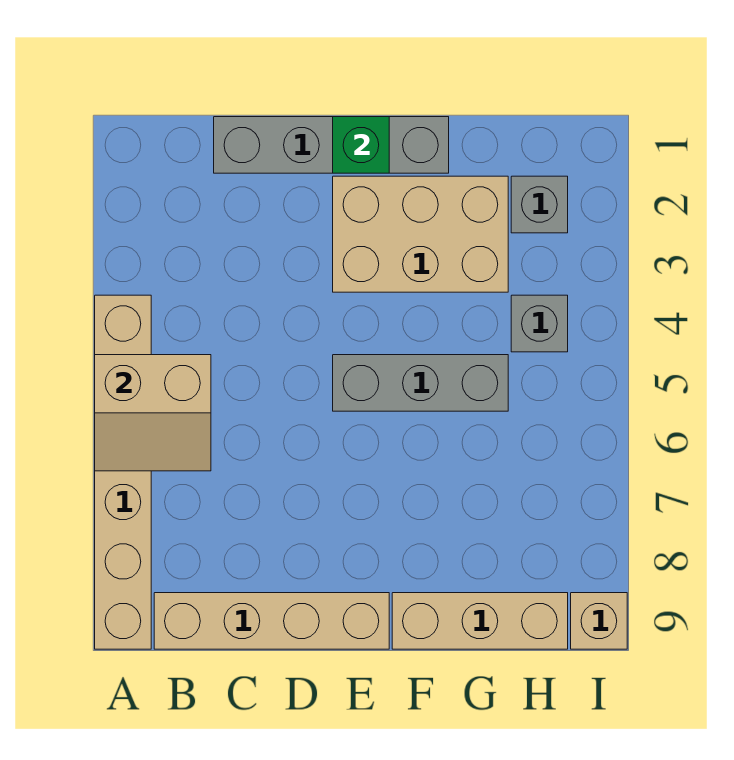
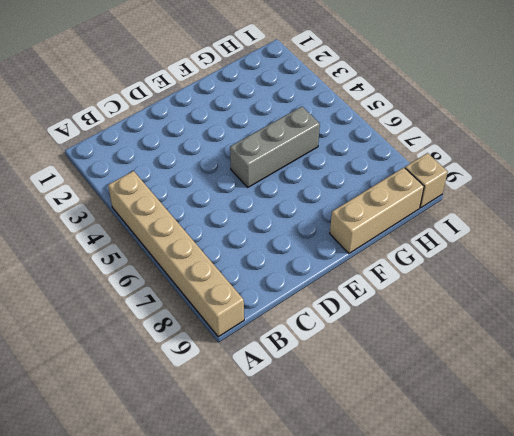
none -> tan brick B9:E9 level 1
none -> grey brick C1:F1 level 1

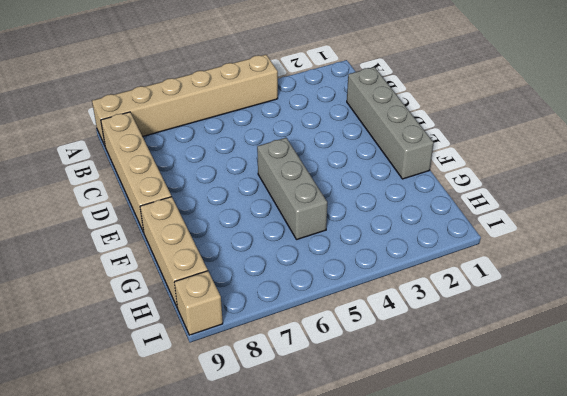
none -> tan brick E2:G3 level 1
none -> grey brick H2 level 1

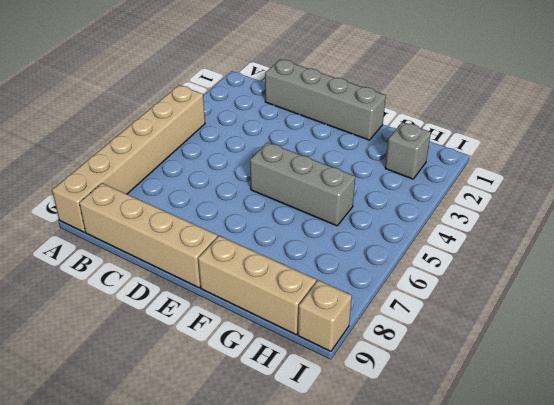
none -> tan brick E2:G3 level 1
none -> grey brick H4 level 1

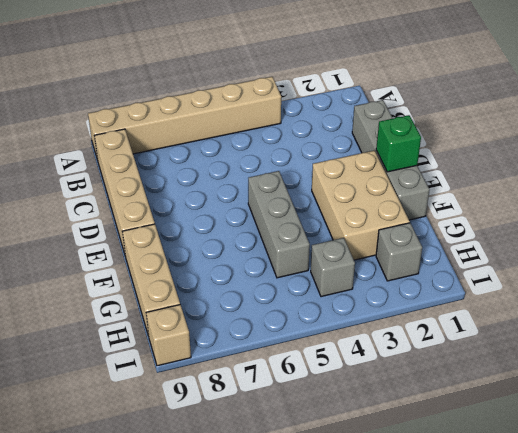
none -> tan slope A5:B6 level 2 top 5

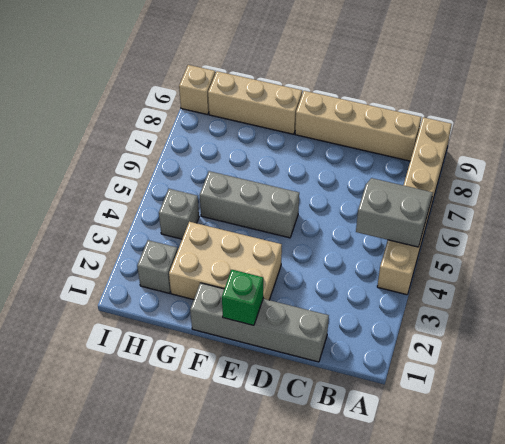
grey slope A5:B6 level 2 top 5 -> tan slope A5:B6 level 2 top 5

